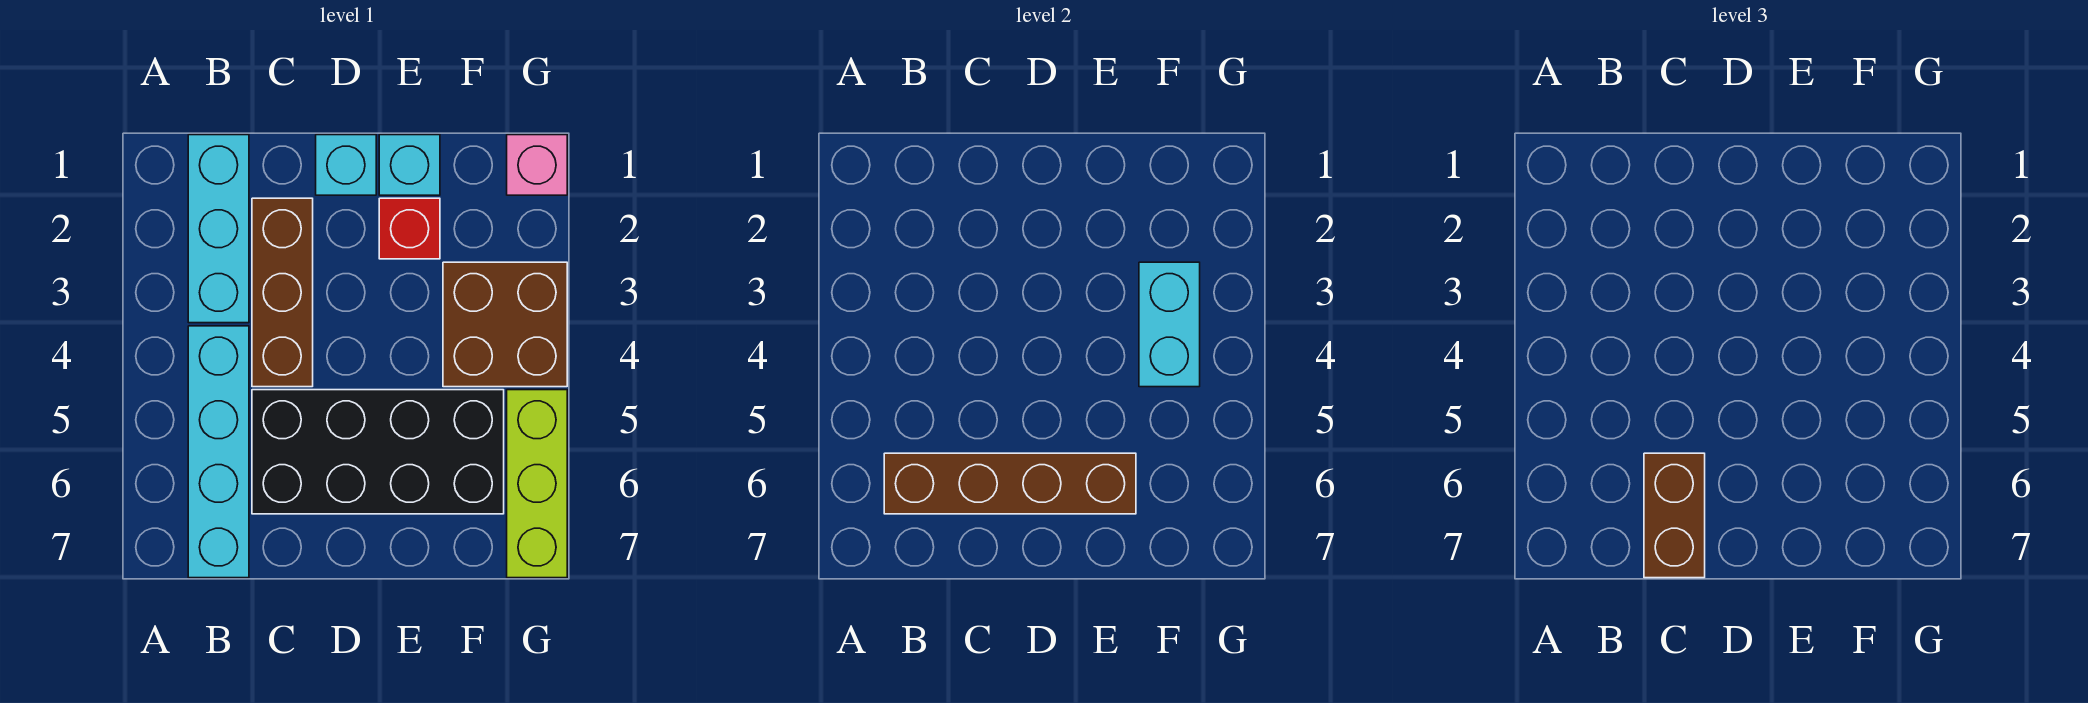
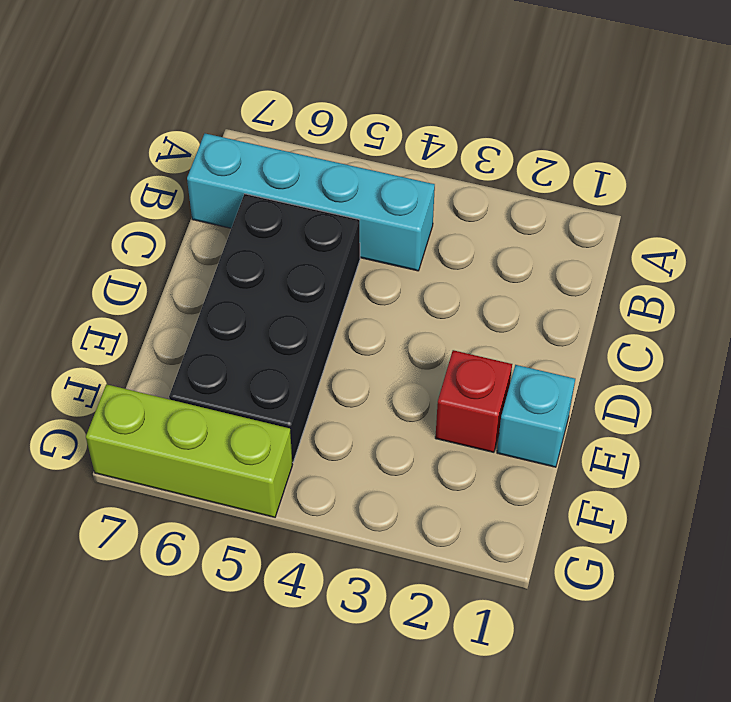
none -> cyan brick B1:B3 level 1
none -> brown brick C2:C4 level 1
none -> cyan brick D1 level 1

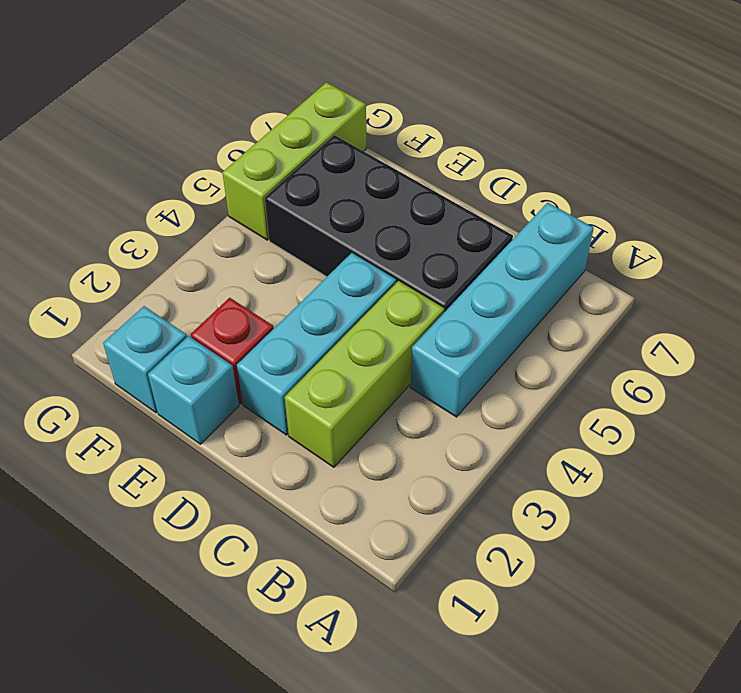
lime brick C2:C4 level 1 -> brown brick C2:C4 level 1
cyan brick D2:D4 level 1 -> cyan brick B1:B3 level 1
cyan brick F1 level 1 -> cyan brick D1 level 1
none -> brown brick F3:G4 level 1
none -> pink brick G1 level 1
none -> brown brick B6:E6 level 2

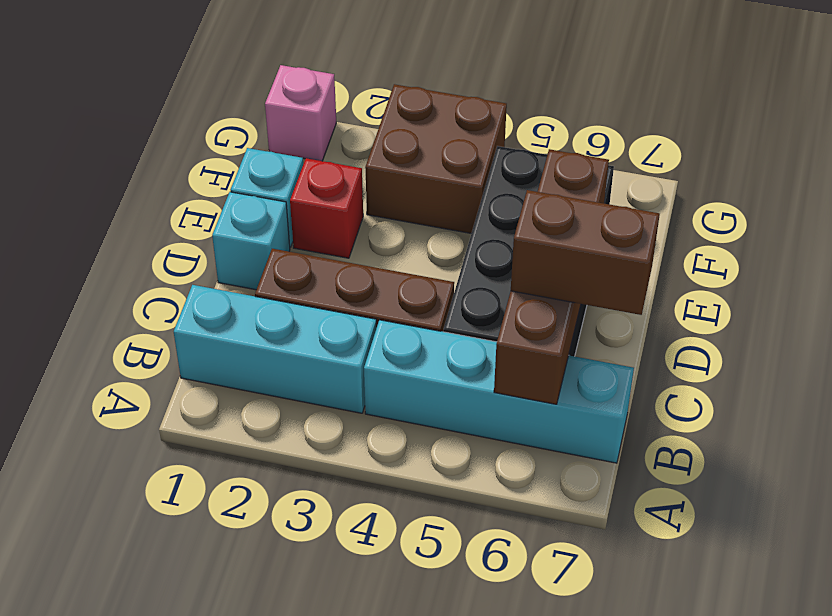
none -> lime brick G5:G7 level 1
none -> cyan brick F3:F4 level 2

